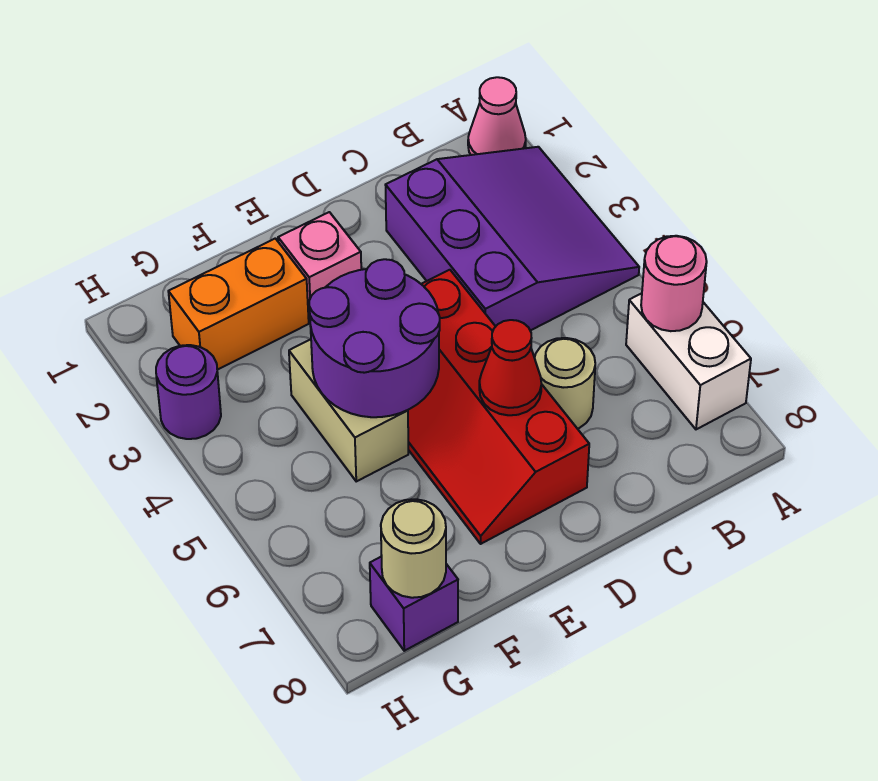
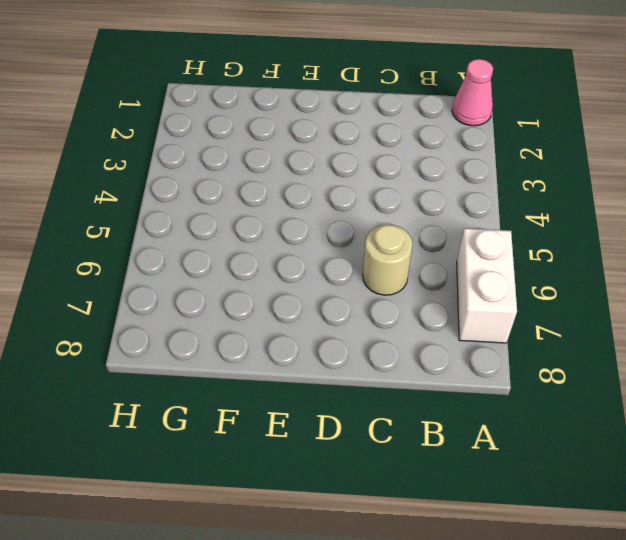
none -> purple slope A2:C4 level 1 top C
none -> red slope D4:E7 level 1 top D
none -> pink brick E2 level 1

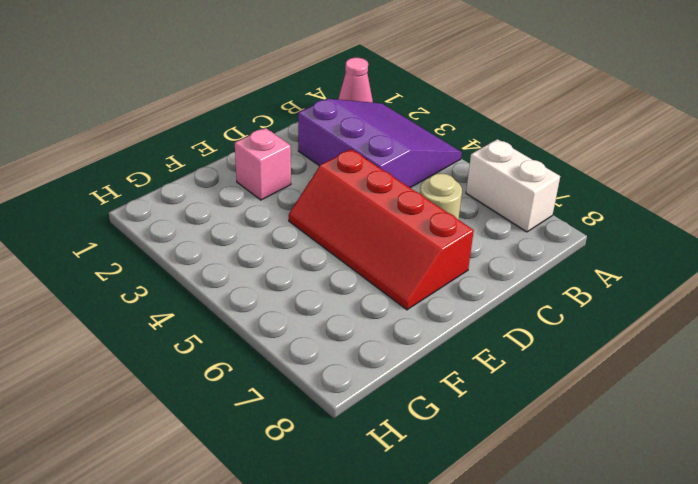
none -> orange brick F2:G2 level 1
none -> tan brick F4:F5 level 1
none -> purple brick G8 level 1

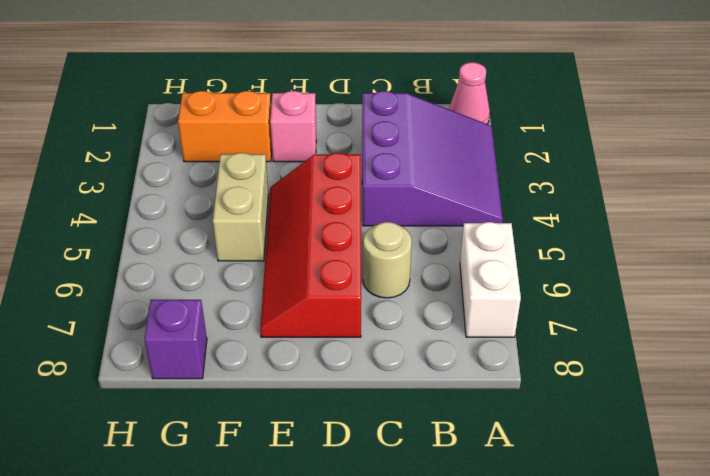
none -> purple round brick H3 level 1
none -> pink round brick A6 level 2
none -> red cone D6 level 2

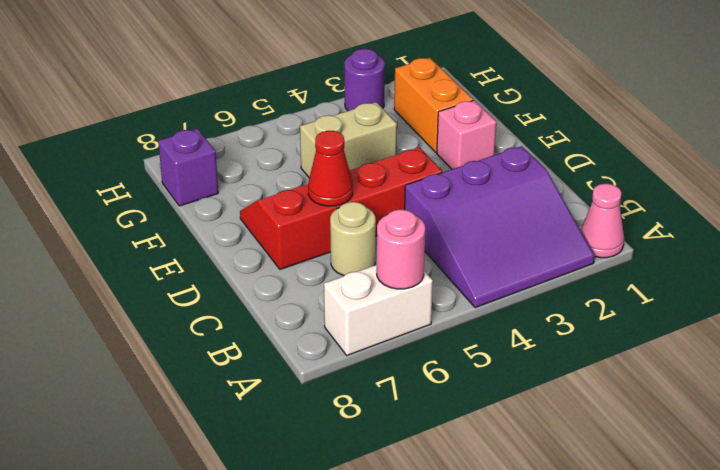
none -> purple round brick E4:F5 level 2
none -> tan round brick G8 level 2

